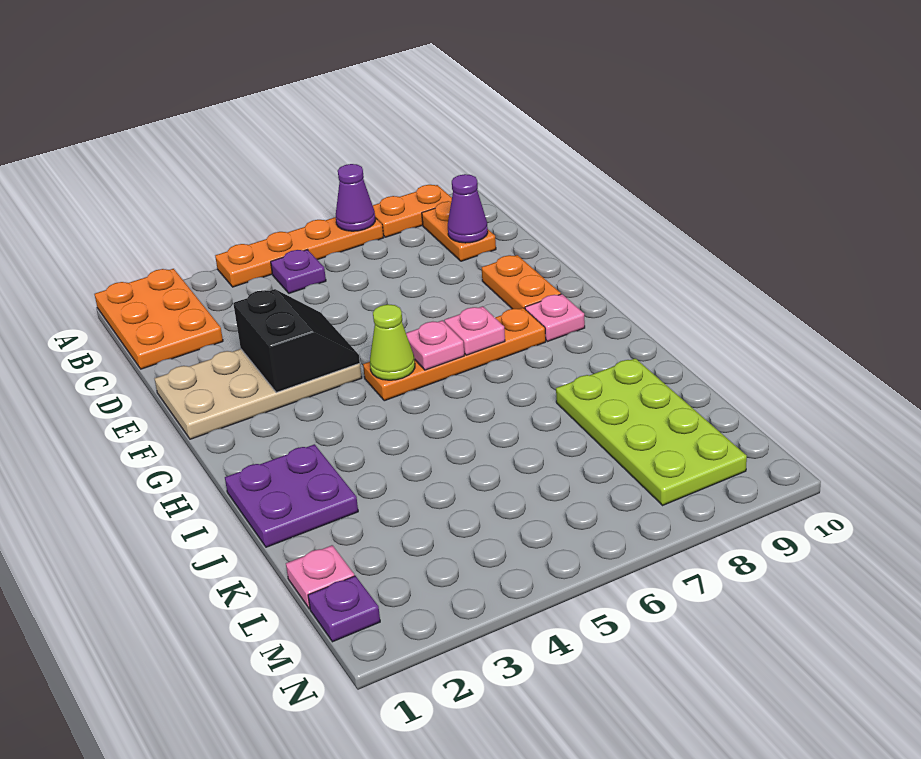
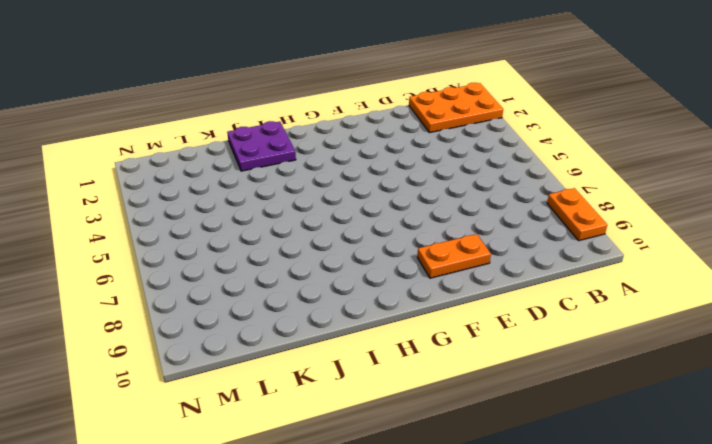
none -> orange plate A4:A7 level 1
none -> purple plate B5 level 1
none -> orange plate B9:C9 level 1

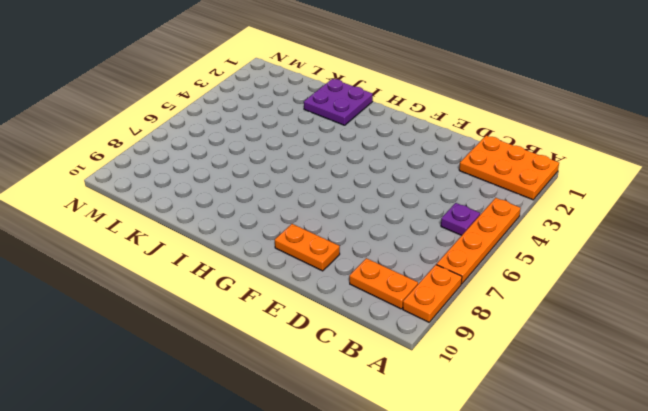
none -> tan plate E1:F4 level 1
none -> orange plate G5:G8 level 1
none -> pink plate G9 level 1

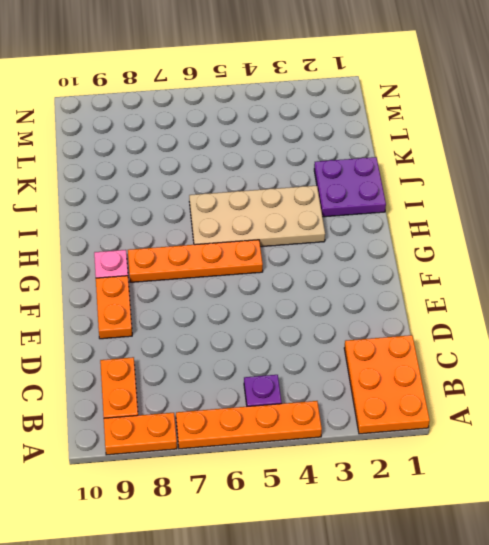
tan plate H3:I6 level 1 -> tan plate E1:F4 level 1
none -> lime plate J8:M9 level 1
none -> pink plate L1 level 1
none -> purple plate M1 level 1

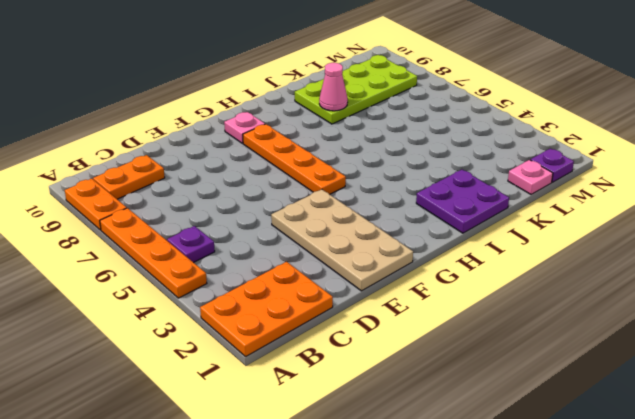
pink cone J8 level 2 -> none
none -> orange plate E9:F9 level 1
none -> purple cone A7 level 2
none -> purple cone C9 level 2

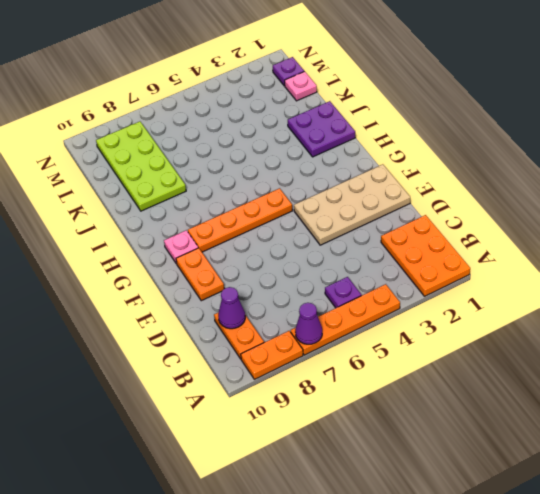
none -> black slope E3:F4 level 2 top 3
none -> lime cone G5 level 2
none -> pink plate G6 level 2

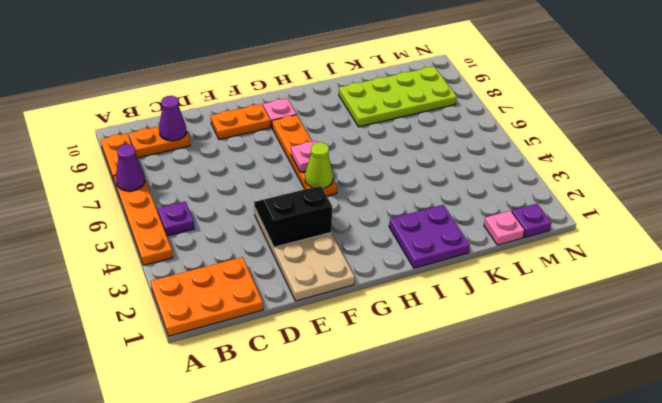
none -> pink plate G7 level 2

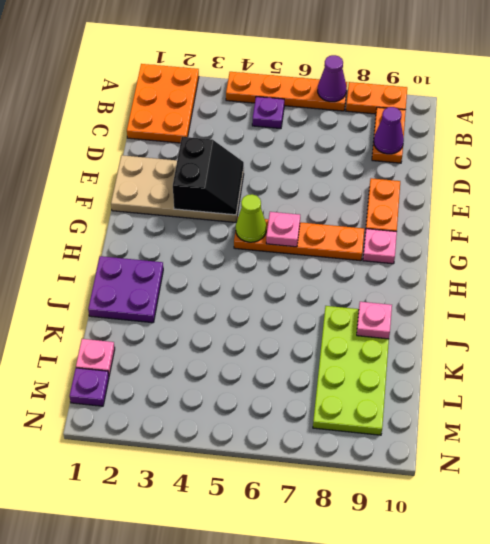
pink plate J9 level 2 -> pink plate G7 level 2

